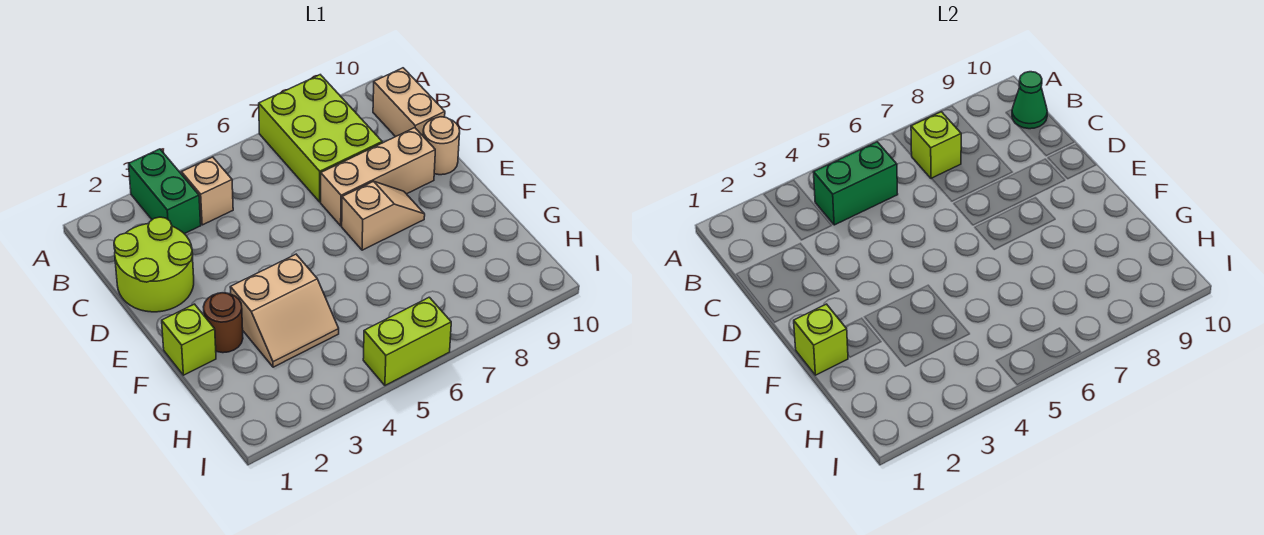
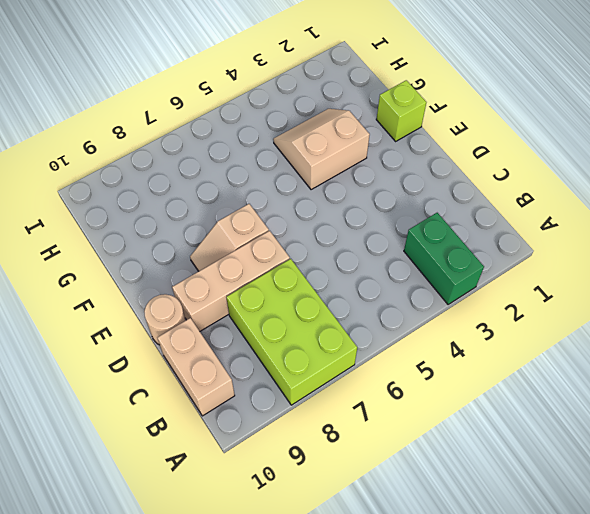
none -> tan brick B4 level 1
none -> lime round brick C1:D2 level 1
none -> brown round brick F2 level 1

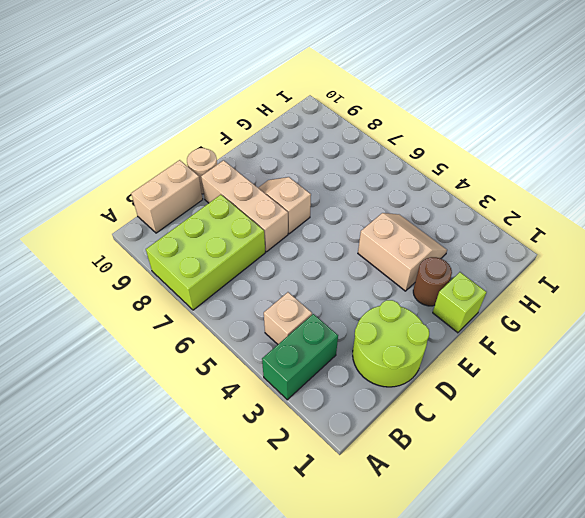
none -> lime brick I5:I6 level 1
none -> green brick B4:B5 level 2
none -> lime brick B7 level 2

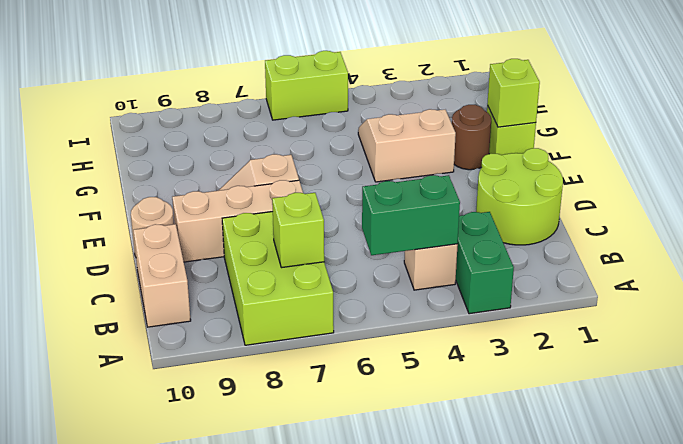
none -> green cone B10 level 2

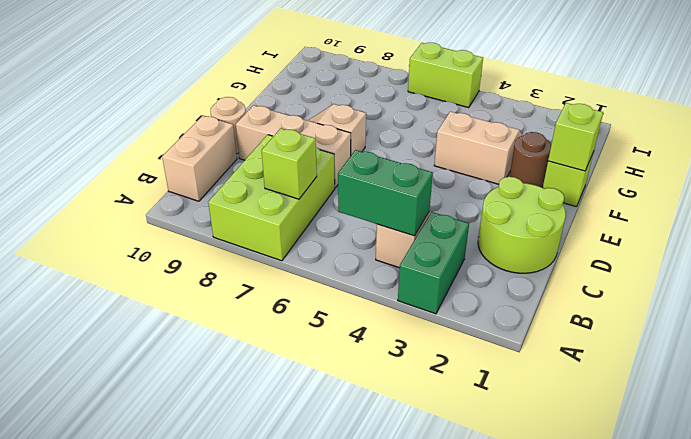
none -> green cone B10 level 2

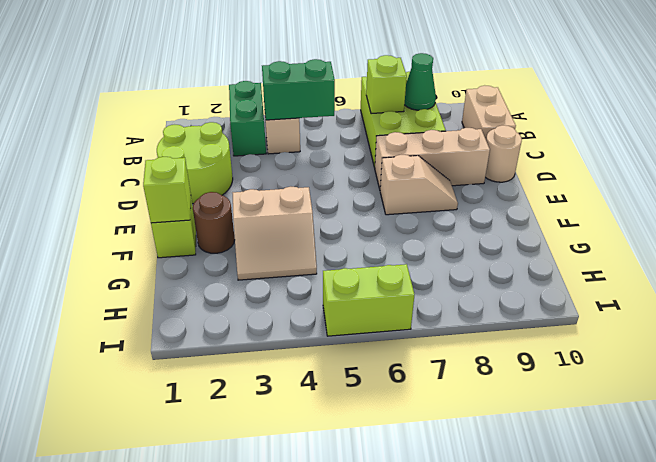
green cone B8 level 2 -> green cone B10 level 2

